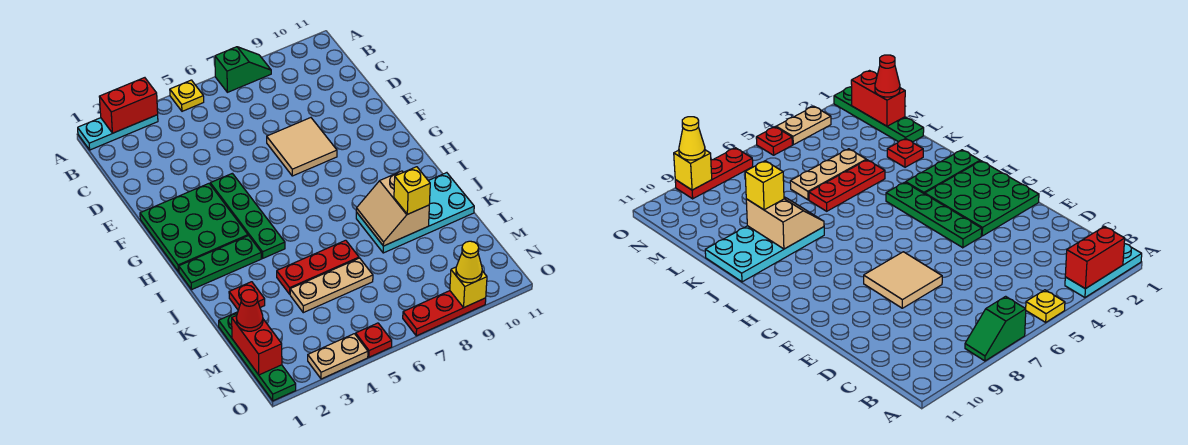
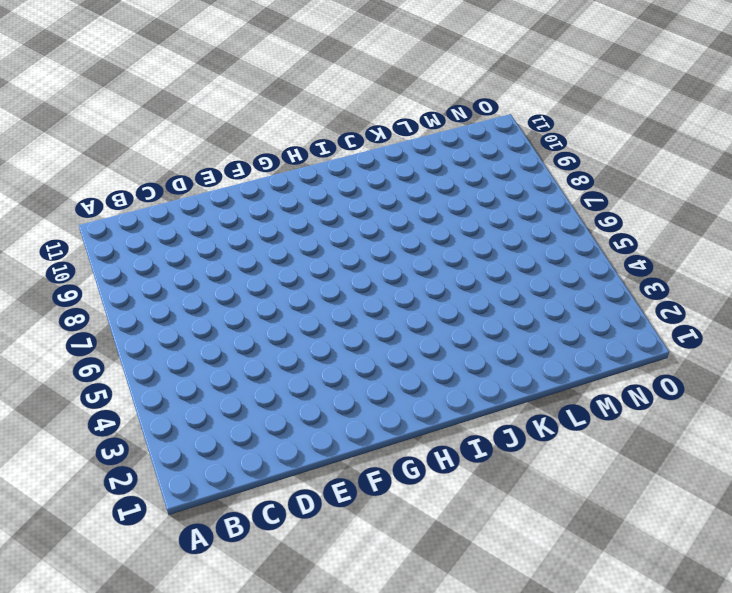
none -> cyan plate A1:A3 level 1
none -> yellow plate A5 level 1
none -> green slope A7:A8 level 1 top 7

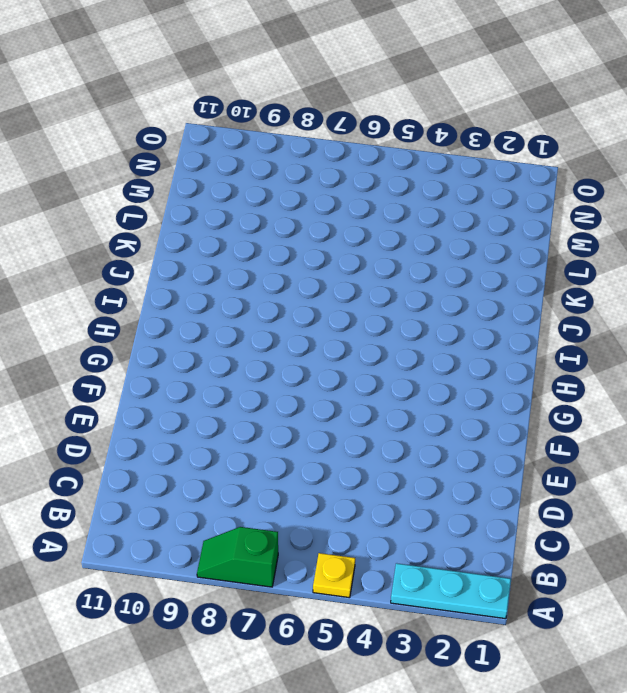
none -> tan tile E7:F8 level 1
none -> green plate F1:H3 level 1
none -> green plate F4:I4 level 1

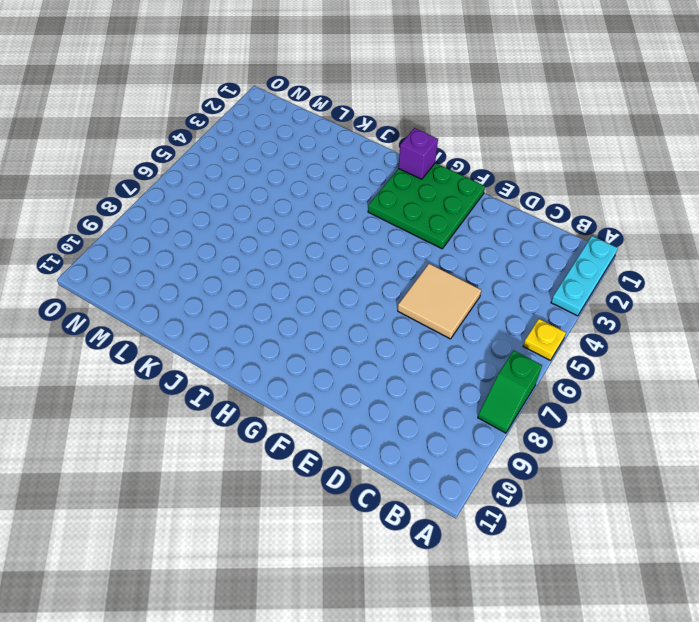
tan tile D5:E6 level 1 -> tan tile E7:F8 level 1
purple brick H1 level 2 -> none
none -> green plate F4:I4 level 1
none -> green plate I1:I3 level 1
none -> cyan plate J8:K11 level 1

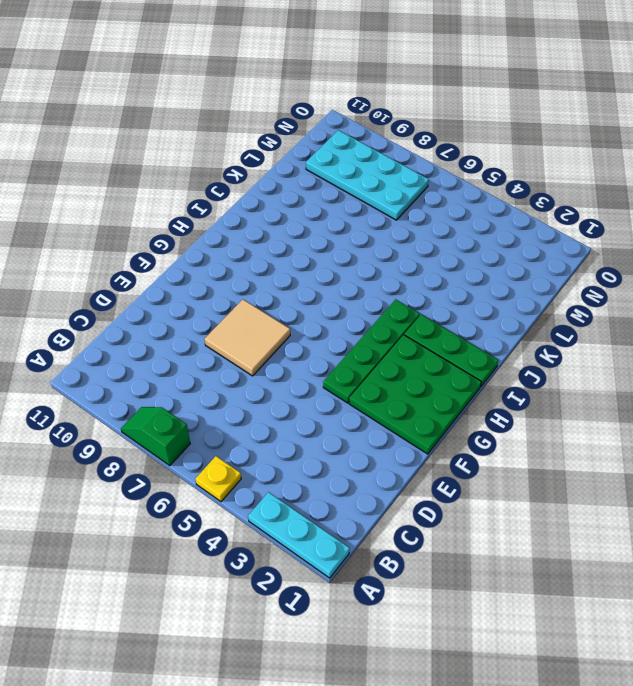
cyan plate M7:N10 level 1 -> cyan plate J8:K11 level 1
none -> red plate K2 level 1
none -> red plate K4:K6 level 1
none -> green plate L1:O1 level 1

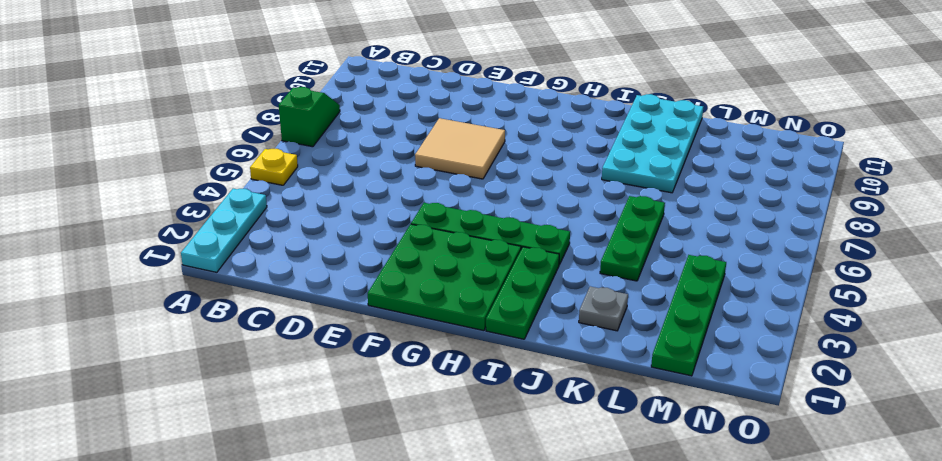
grey plate K2 level 1 -> red plate K2 level 1
green plate K4:K6 level 1 -> red plate K4:K6 level 1
green plate M1:M4 level 1 -> green plate L1:O1 level 1
none -> tan plate L4:L6 level 1
none -> tan plate O3:O4 level 1
none -> red plate O5 level 1

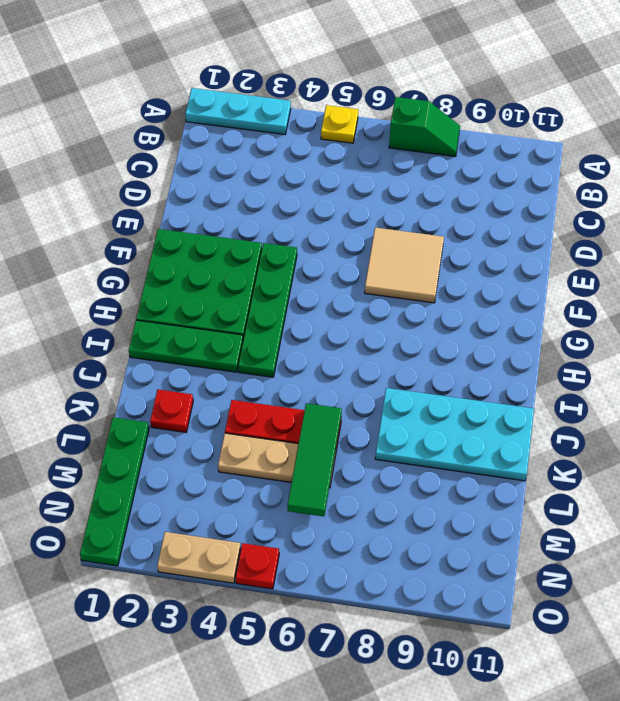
green tile K6:M6 level 2 -> none
none -> red plate O7:O9 level 1
none -> red brick A2:A3 level 2
none -> tan slope J8:K9 level 2 top 9

